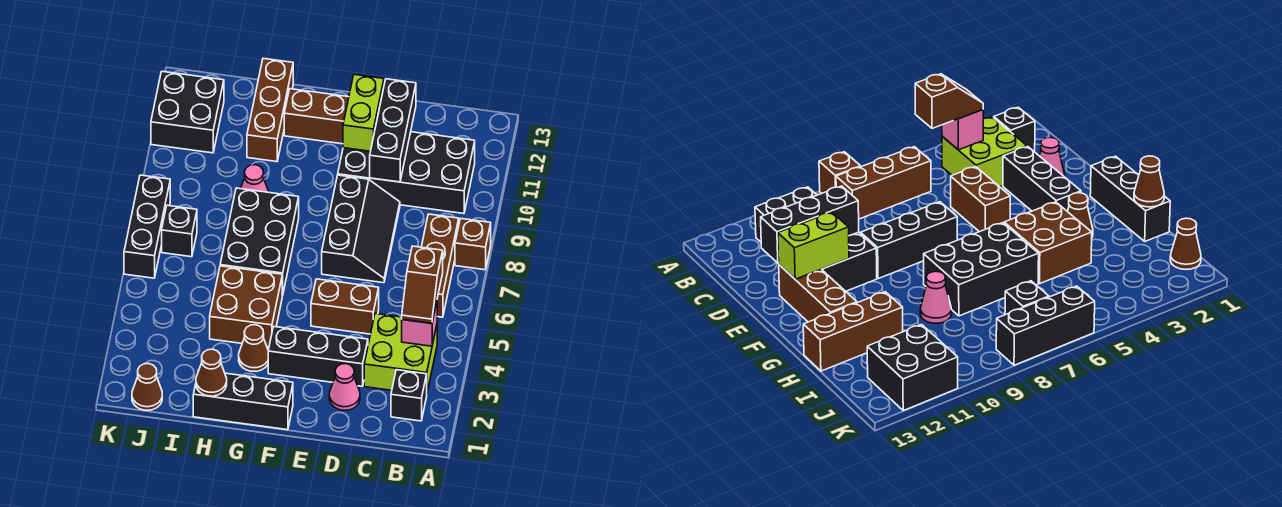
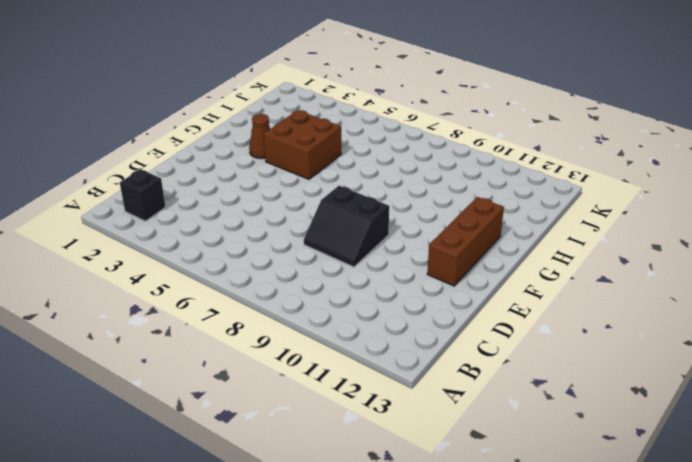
black slope D8:E9 level 1 top E -> black slope D7:E9 level 1 top E
none -> brown brick A8 level 1
none -> lime brick B3:C4 level 1
none -> brown brick B6:B8 level 1

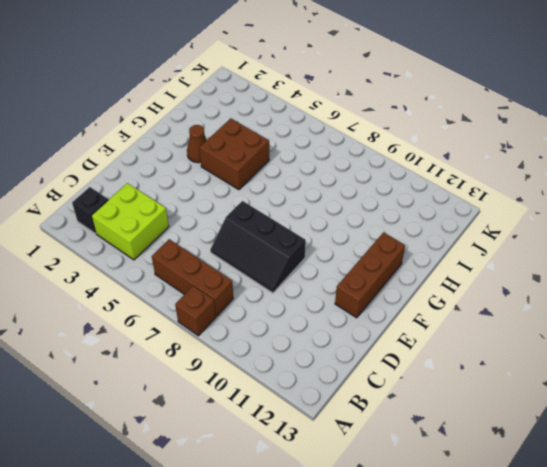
none -> black brick B10:E11 level 1
none -> pink cone D2 level 1
none -> black brick D3:F3 level 1

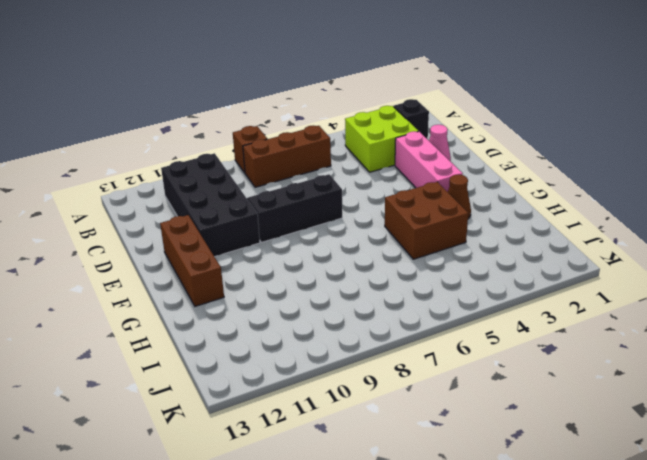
pink brick D3:F3 level 1 -> black brick D3:F3 level 1
none -> brown brick D5:E5 level 1
none -> black brick F1:H1 level 1
none -> black brick G6:H8 level 1

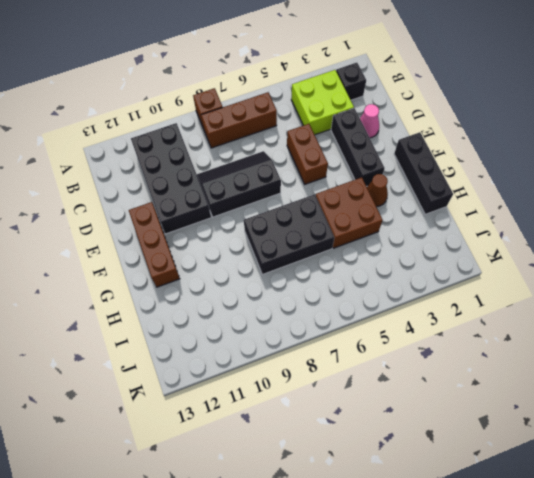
none -> pink cone H9 level 1
none -> brown brick H11:H13 level 1
none -> brown cone J1 level 1

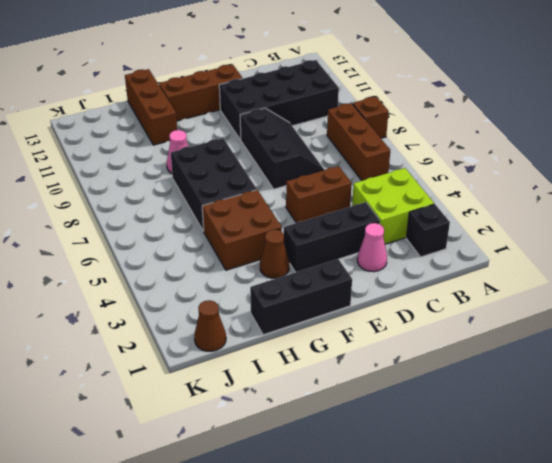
none -> black brick J7 level 1
none -> black brick J11:K12 level 1
none -> black brick K6:K8 level 1

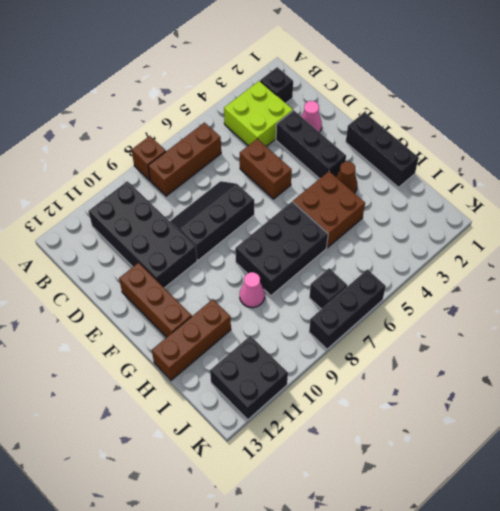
none -> brown cone J1 level 1
none -> pink brick B4 level 2
none -> black brick D10:D12 level 2

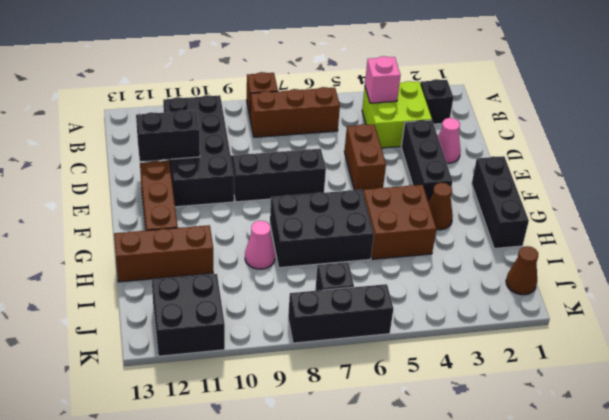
black brick D11:D12 level 2 -> black brick D10:D12 level 2
none -> lime brick E11:E12 level 2
none -> brown cone H1 level 2
none -> brown slope B4:B5 level 3 top 5

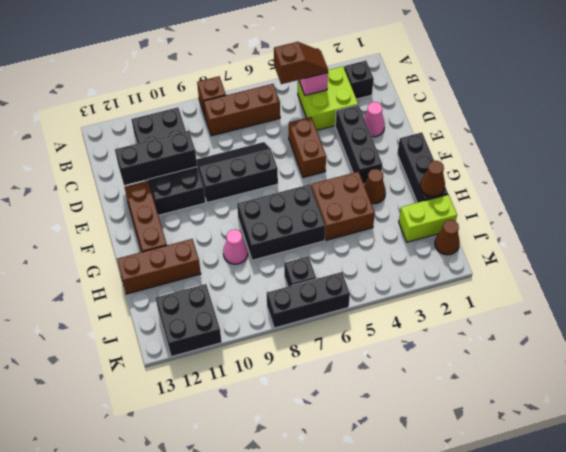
lime brick I1:I2 level 1 -> lime brick E11:E12 level 2

